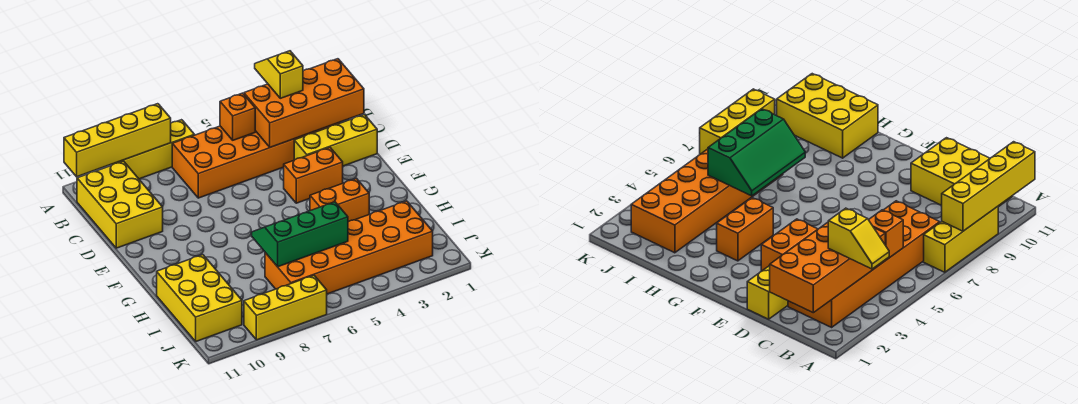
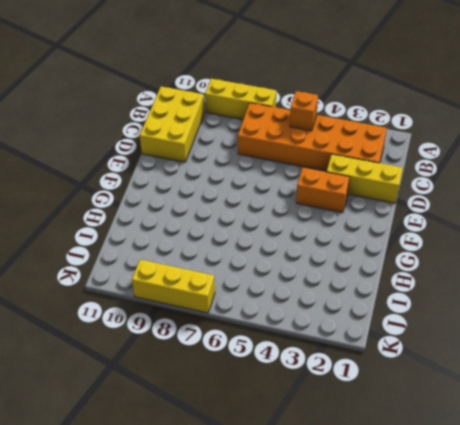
none -> orange brick G3:G4 level 1
none -> yellow brick H10:J11 level 1
none -> orange brick I2:J7 level 1

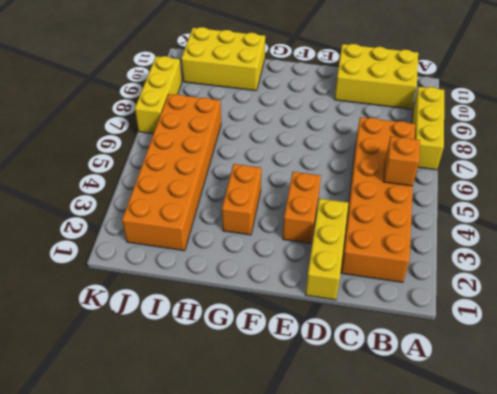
none -> yellow brick A8:A11 level 2
none -> orange brick B1:C4 level 2
none -> green slope H5:I7 level 2 top I

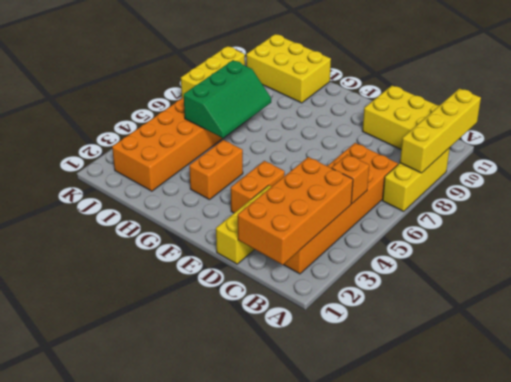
none -> yellow slope A3:B3 level 3 top B

